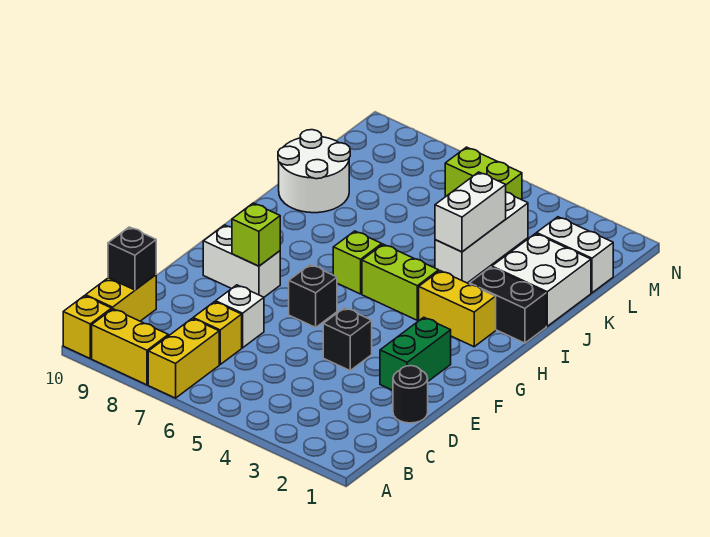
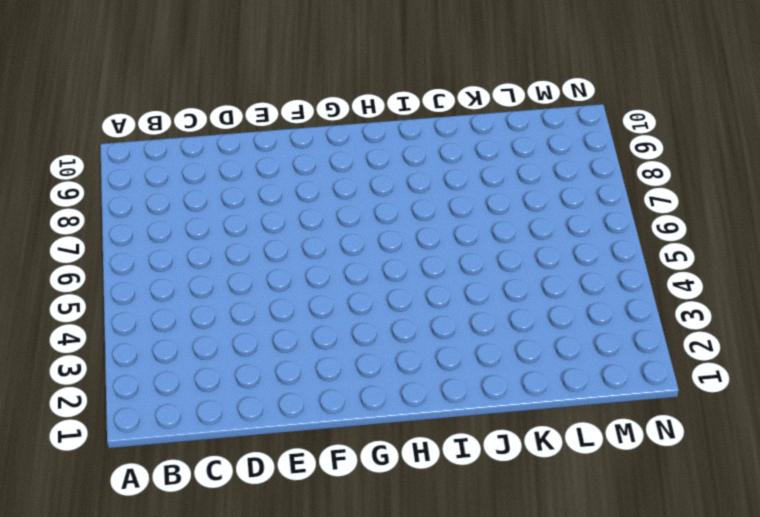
none -> yellow brick A7:B7 level 1
none -> yellow brick A8:A9 level 1
none -> yellow brick A10 level 1

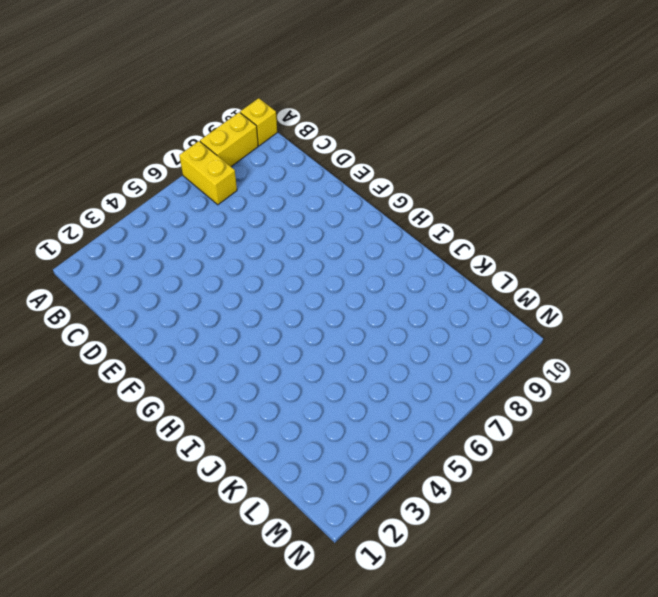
none -> yellow brick B10:C10 level 1
none -> yellow brick C7 level 1
none -> black round brick D1 level 1

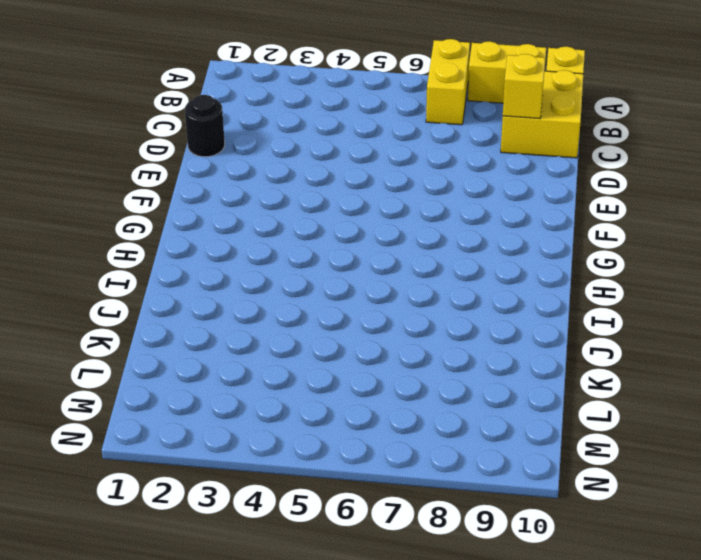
yellow brick B9:C10 level 1 -> yellow brick B10:C10 level 1
yellow brick C9 level 2 -> yellow brick C7 level 1
none -> white brick D7 level 1
none -> green brick E2:F2 level 1
none -> black brick E4 level 1

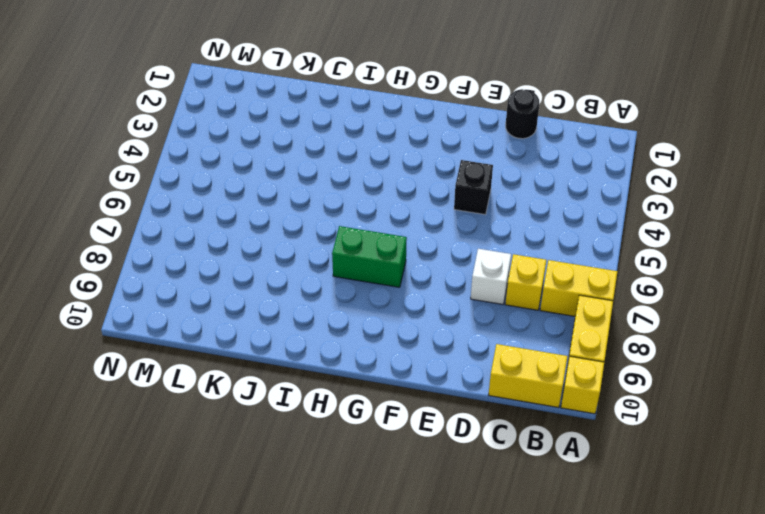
green brick G7:H7 level 1 -> green brick E2:F2 level 1
none -> black brick F6 level 1
none -> white brick F8:F9 level 1
none -> yellow brick H2:H3 level 1

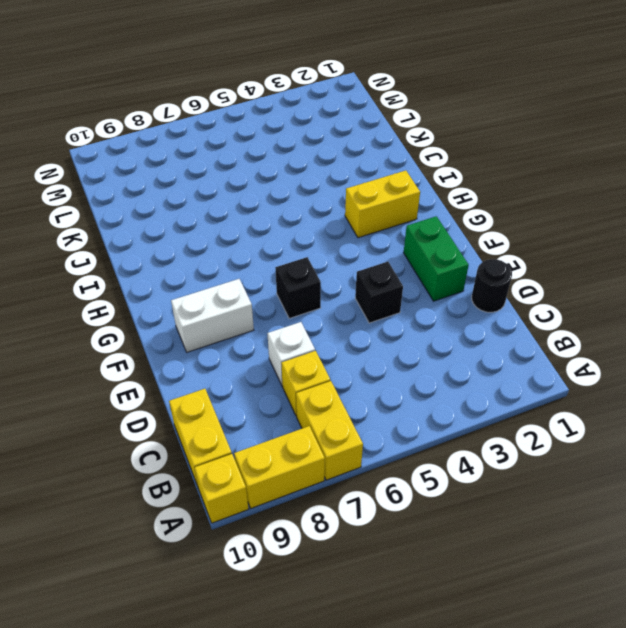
none -> lime brick H4:H5 level 1
none -> lime brick H6 level 1
none -> black brick I1:I2 level 1

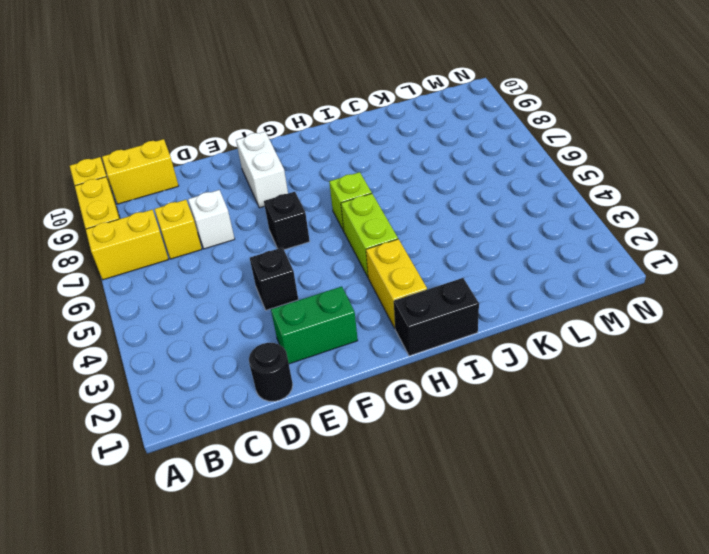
black brick H1:I1 level 1 -> black brick I1:I2 level 1
none -> white brick J1:K2 level 1
none -> white brick J4:L4 level 1
none -> white round brick J9:K10 level 1

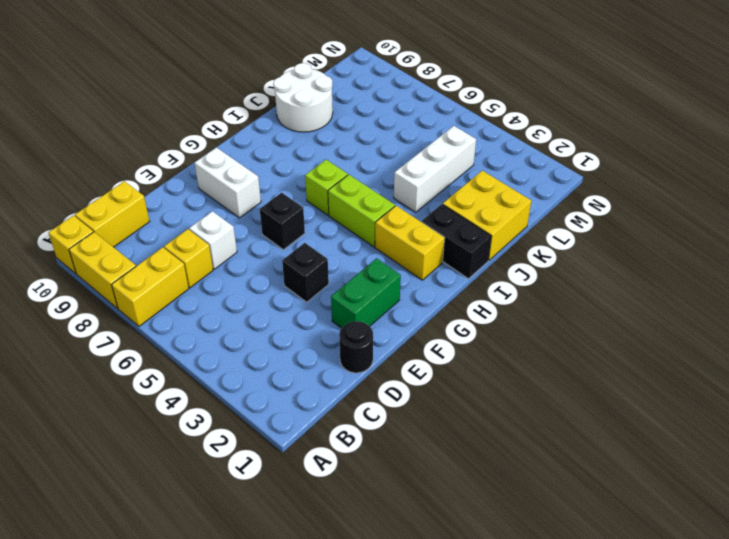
yellow brick J1:K2 level 1 -> white brick J1:K2 level 1
none -> white brick L1:L2 level 1
none -> lime brick M5:M6 level 1
none -> black brick C10 level 2

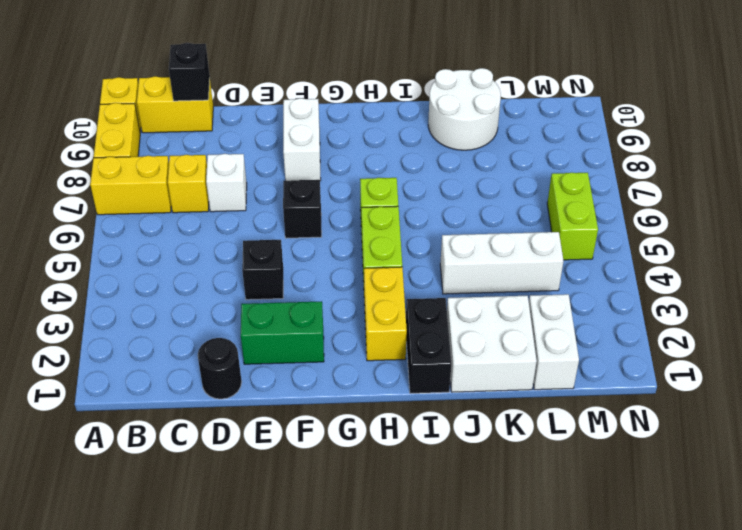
none -> lime brick F8 level 2
none -> white brick J4:K4 level 2

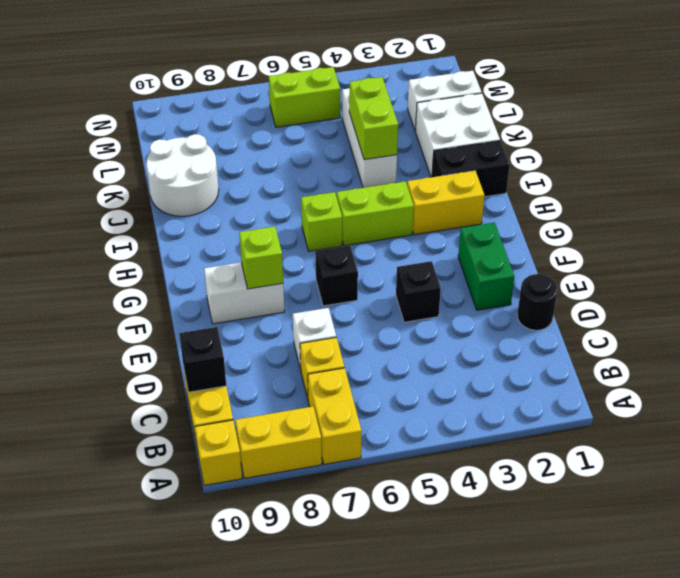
lime brick J4:K4 level 2 -> white brick J4:K4 level 2

